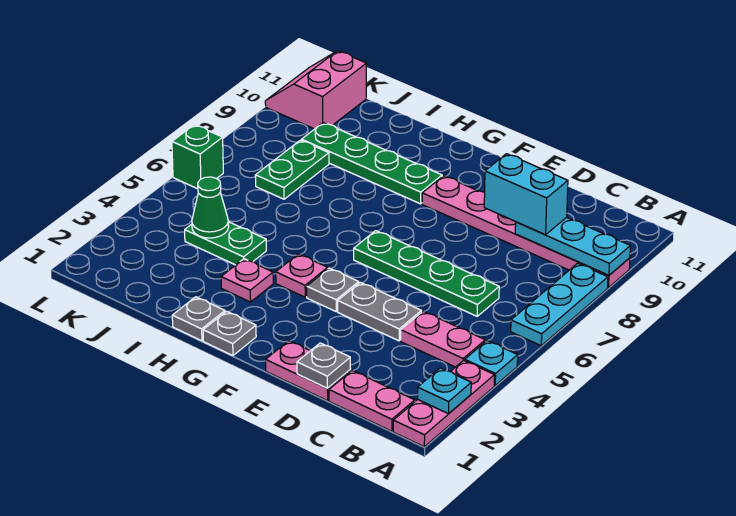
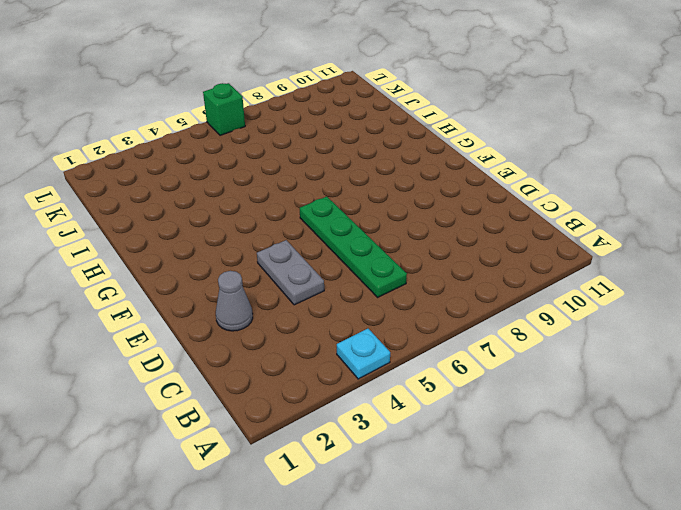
grey cone D2 level 1 -> none
none -> pink plate A1:A3 level 1
none -> cyan plate A6:A8 level 1
none -> pink plate A9:F9 level 1

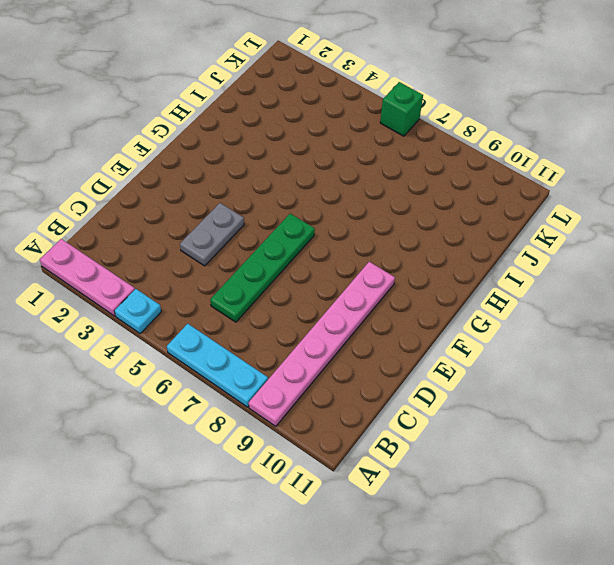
none -> pink plate B1:C1 level 1
none -> pink plate B4:C4 level 1
none -> pink plate D1:E1 level 1

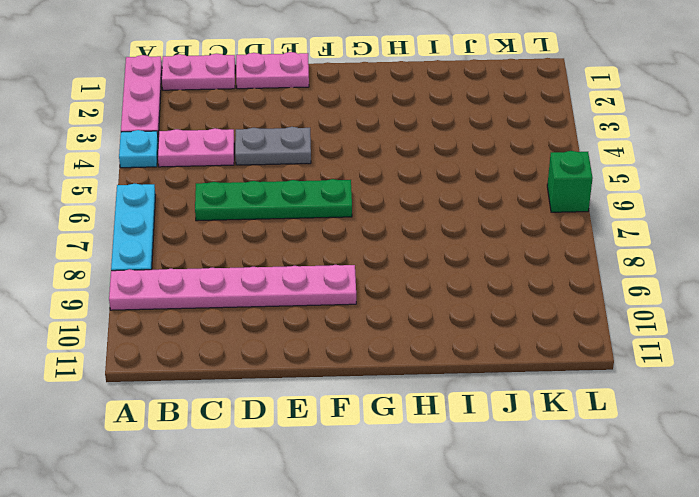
none -> grey plate F4 level 1
none -> grey plate G1 level 1
none -> pink plate G4 level 1

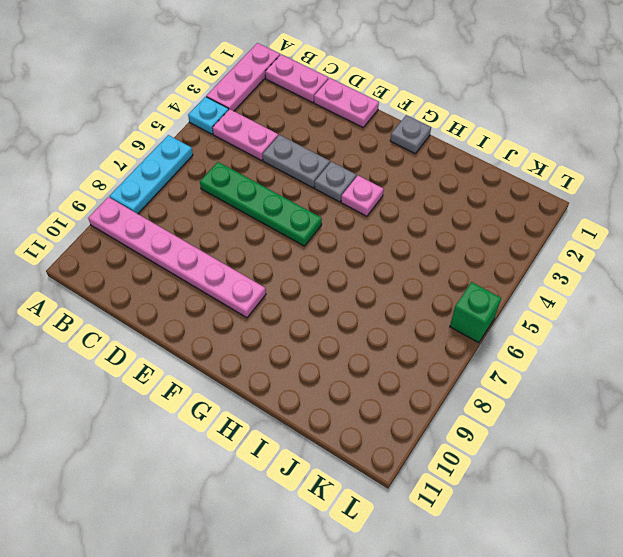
none -> green plate G9:J9 level 1
none -> grey plate H1 level 1
none -> pink plate H3 level 1

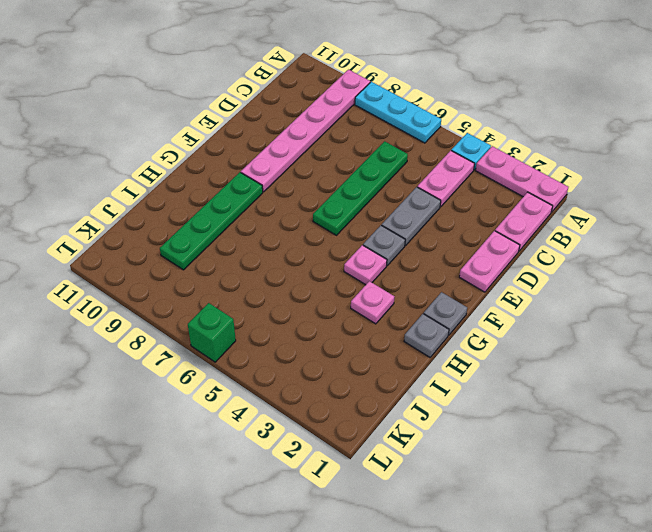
none -> green plate I4:J4 level 1
none -> green plate J7:J8 level 1
none -> pink slope K10:L11 level 1 top K

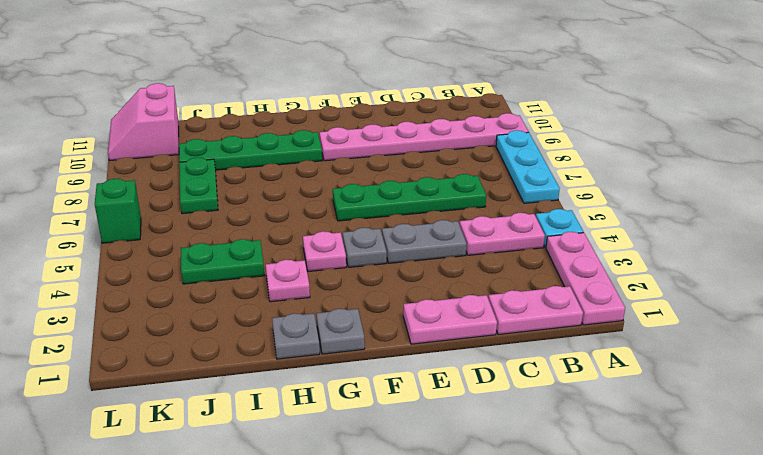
none -> cyan plate A2 level 2
none -> cyan plate A9:C9 level 2
none -> grey plate D1 level 2

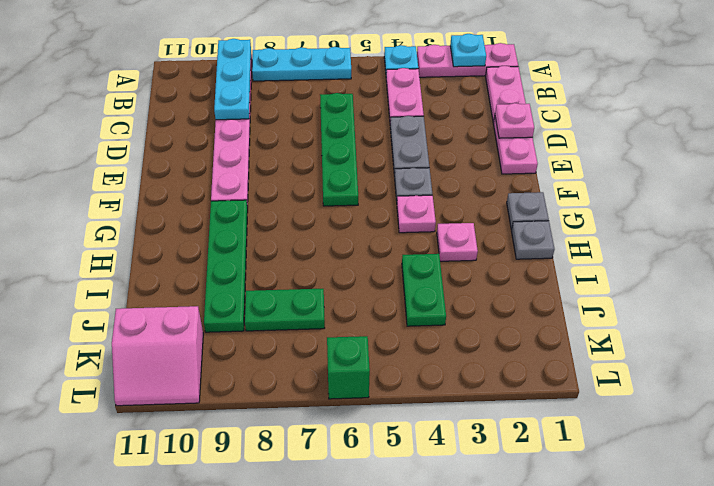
pink plate D1 level 2 -> grey plate D1 level 2
none -> green cone J4 level 2
none -> cyan brick C9:D9 level 3

